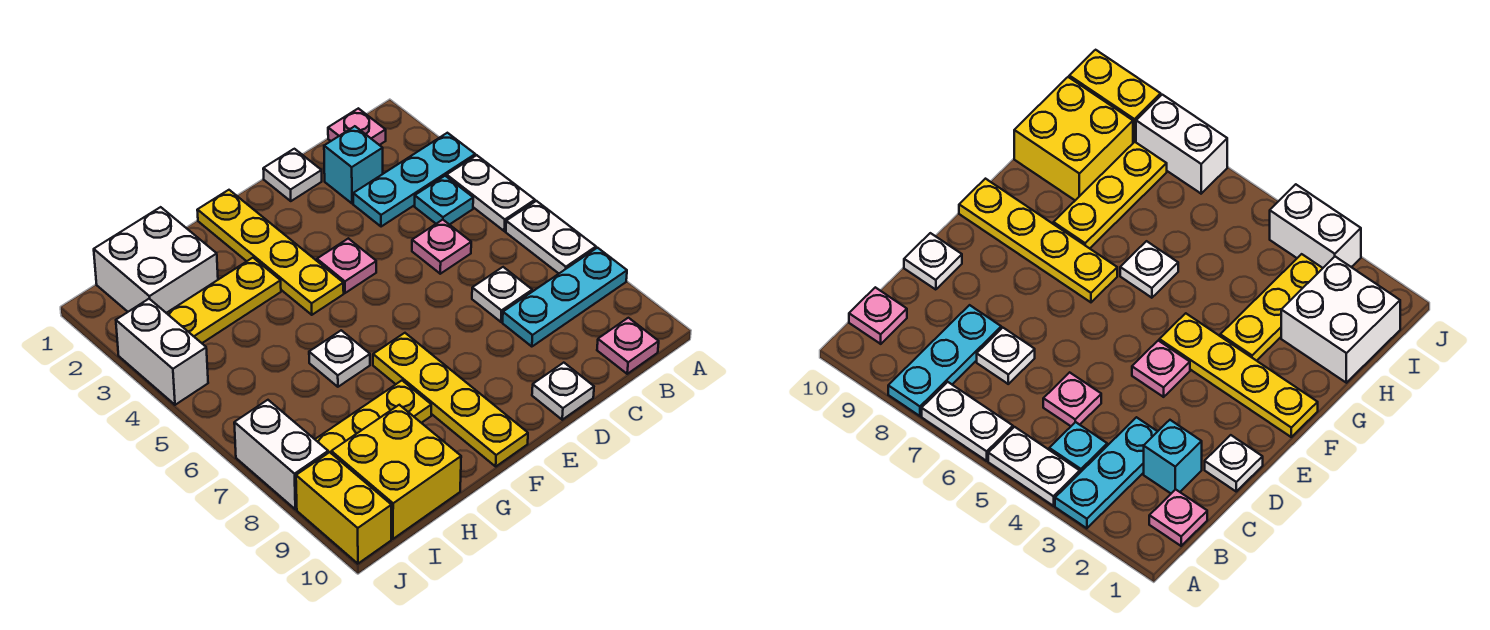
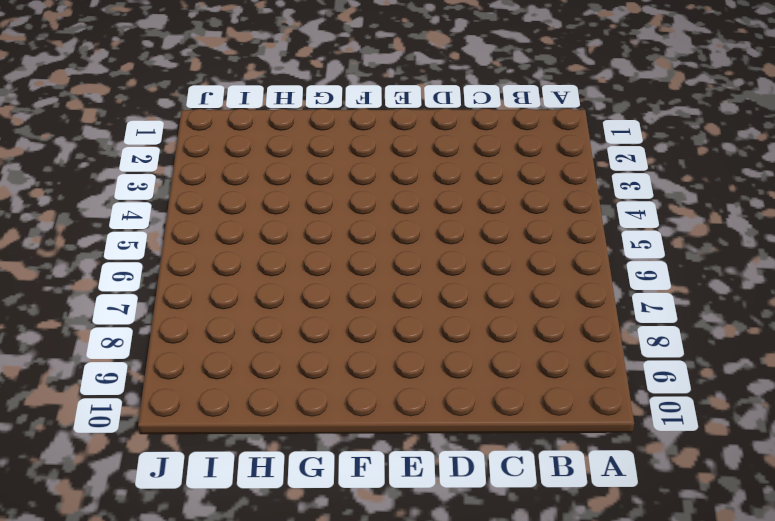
none -> cyan plate A3:C3 level 1
none -> white plate A4:A5 level 1
none -> white plate A6:A7 level 1

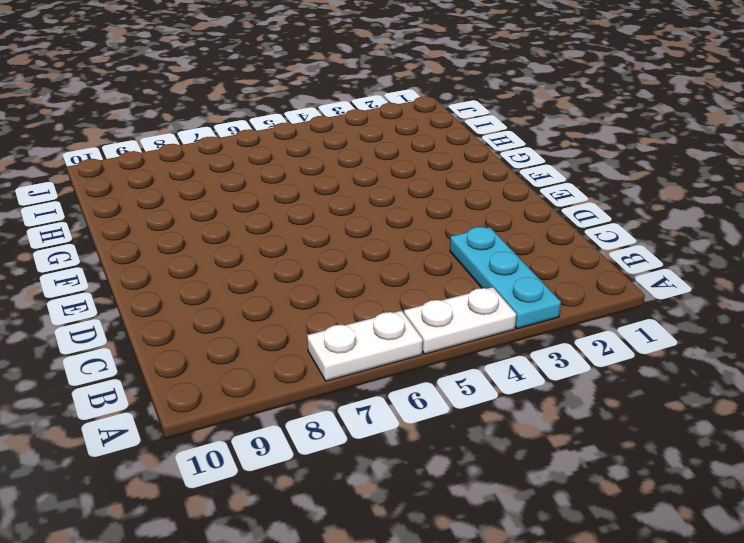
none -> cyan plate A8:C8 level 1
none -> pink plate B1 level 1
none -> cyan plate B4 level 1

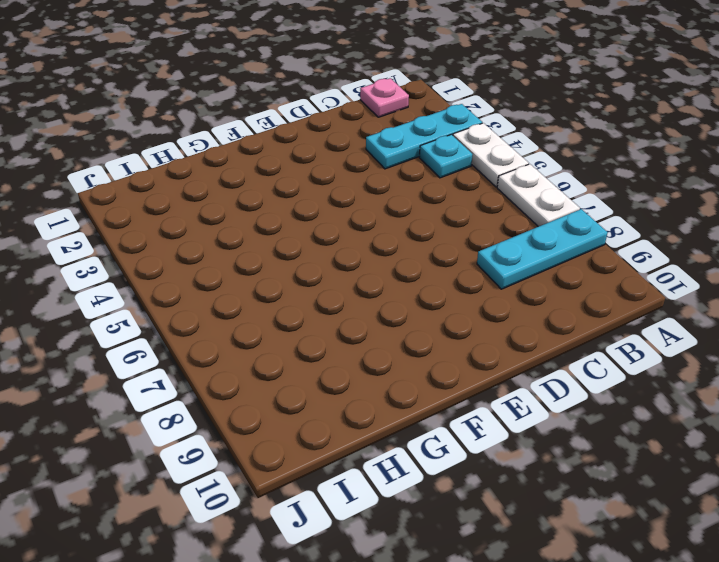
none -> pink plate B10 level 1
none -> cyan brick C2 level 1
none -> pink plate C5 level 1

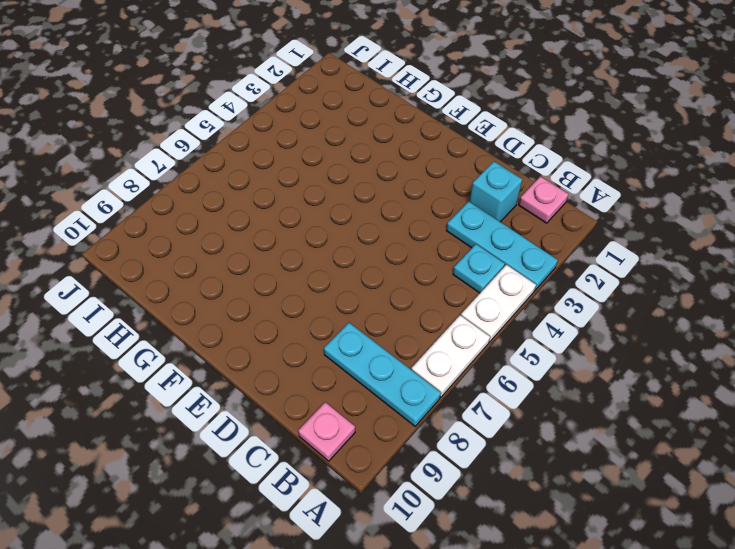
none -> pink plate C5 level 1
none -> white plate C7 level 1
none -> white plate D1 level 1

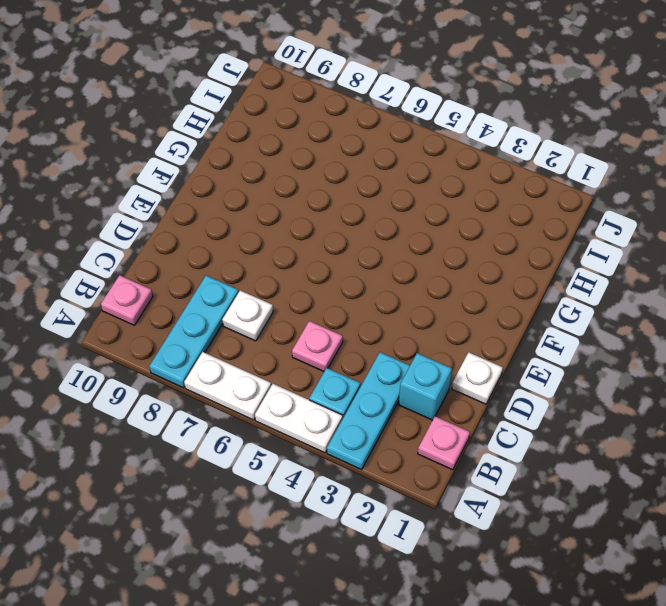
none -> white plate D10 level 1
none -> pink plate E4 level 1
none -> yellow plate F1:F4 level 1

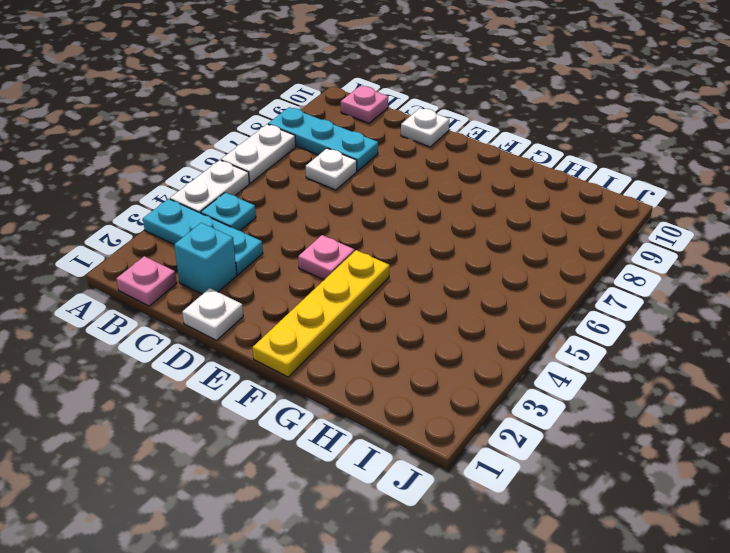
none -> pink plate C5 level 1
none -> yellow plate F7:F10 level 1
none -> yellow plate G3:I3 level 1

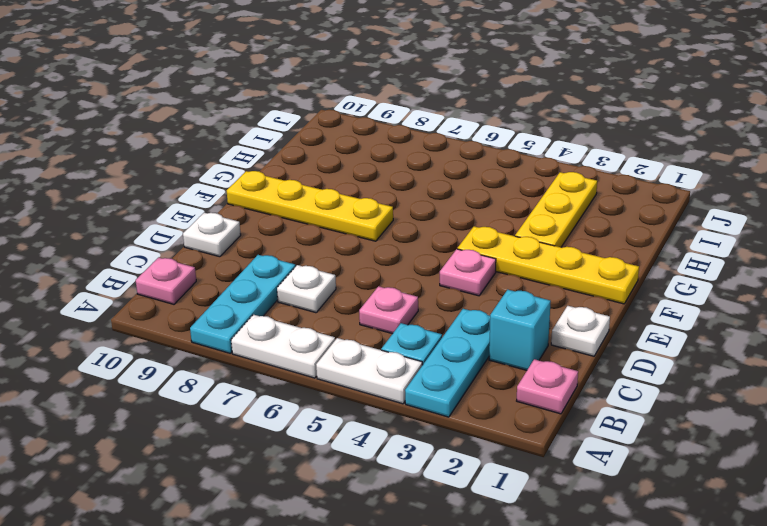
none -> white plate G6 level 1
none -> yellow plate G8:I8 level 1
none -> white brick H1:I2 level 1

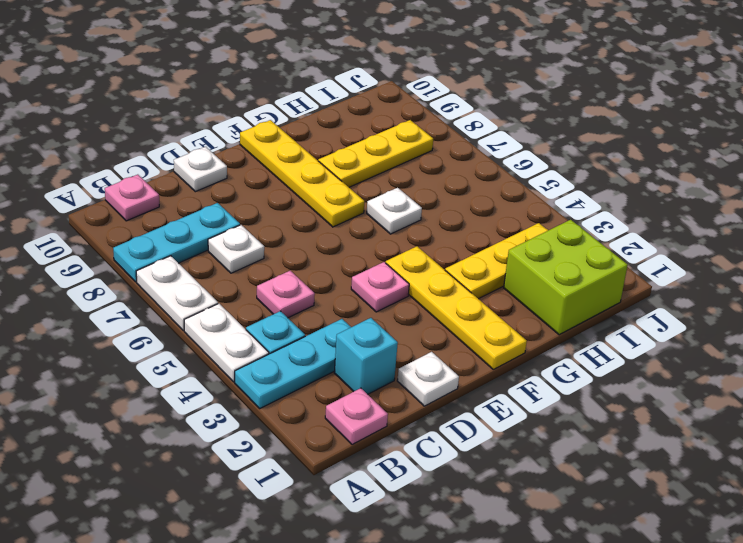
lime brick H1:I2 level 1 -> white brick H1:I2 level 1
none -> yellow brick H9:I10 level 1
none -> white brick J3:J4 level 1
none -> white brick J7:J8 level 1

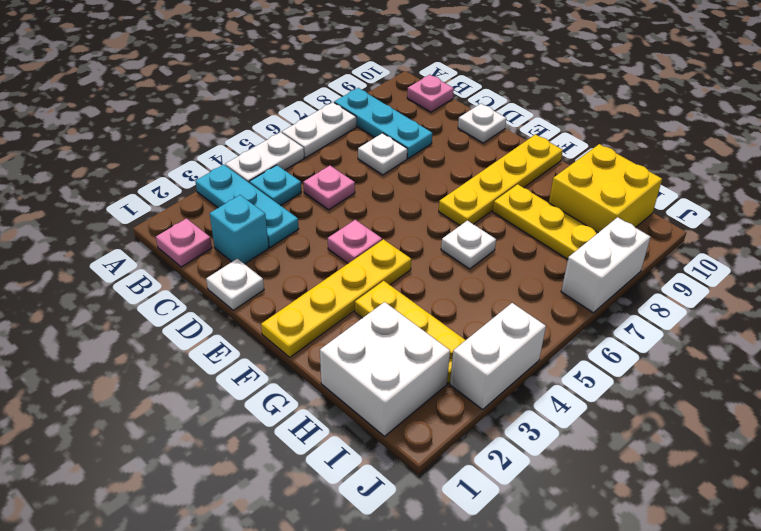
none -> yellow brick J9:J10 level 1

